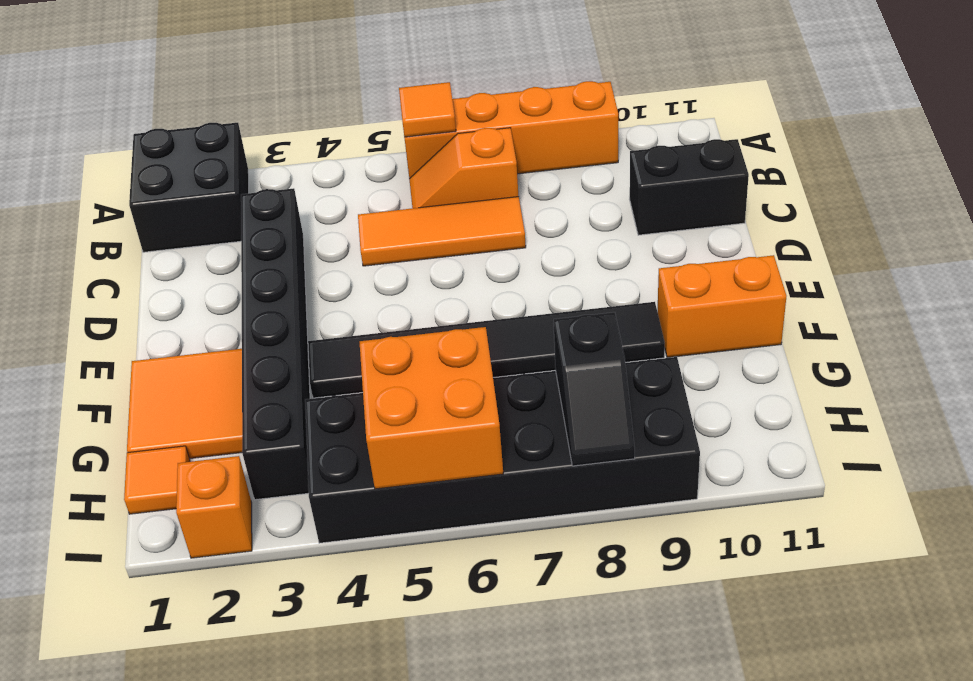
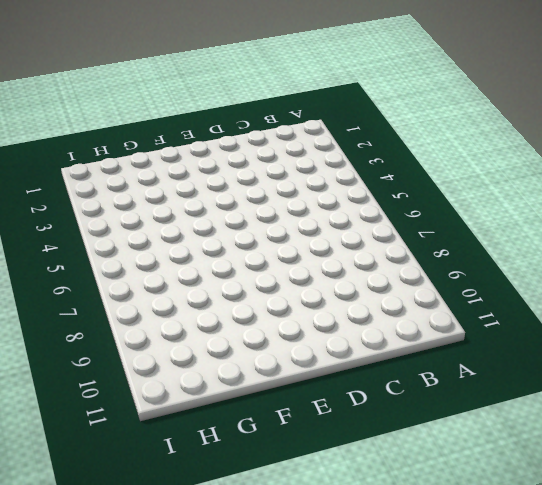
none -> black brick A1:B2 level 1
none -> orange brick A6:A9 level 1
none -> orange slope B6:B7 level 1 top 7

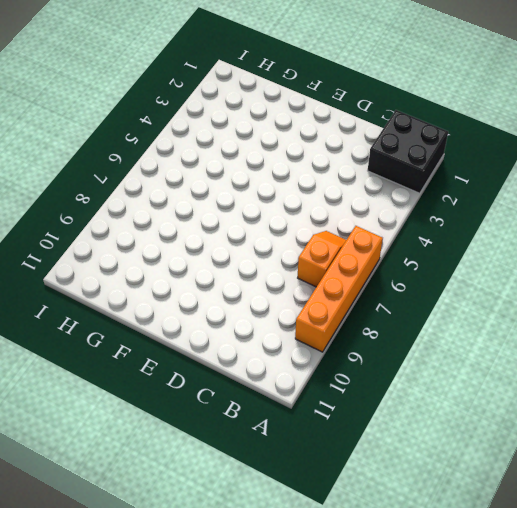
none -> black brick C3:H3 level 1
none -> orange tile C5:C7 level 1
none -> black brick C10:C11 level 1

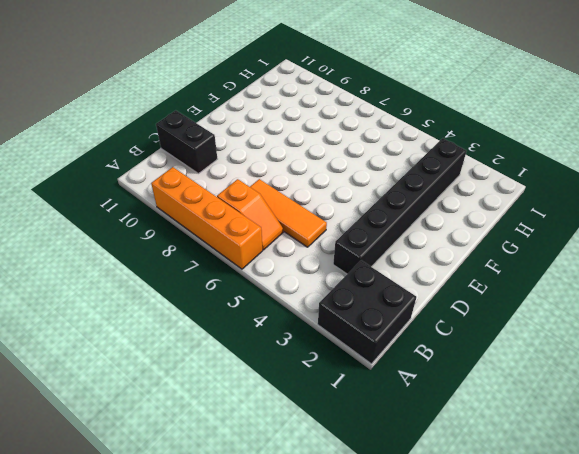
none -> orange tile F1:G2 level 1
none -> black tile F4:F9 level 1
none -> orange brick F10:F11 level 1

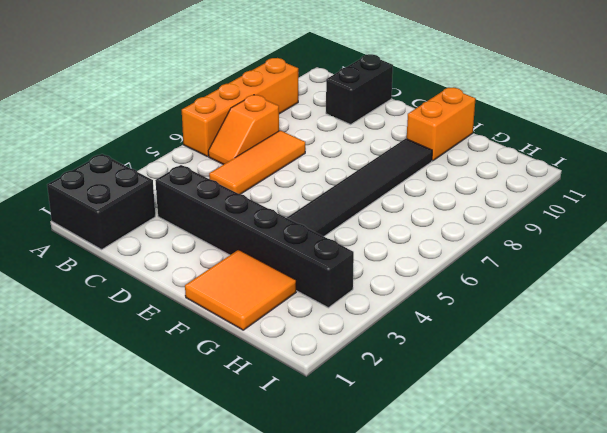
none -> orange tile H1 level 1
none -> black brick H4:I9 level 1
none -> orange brick I2 level 1

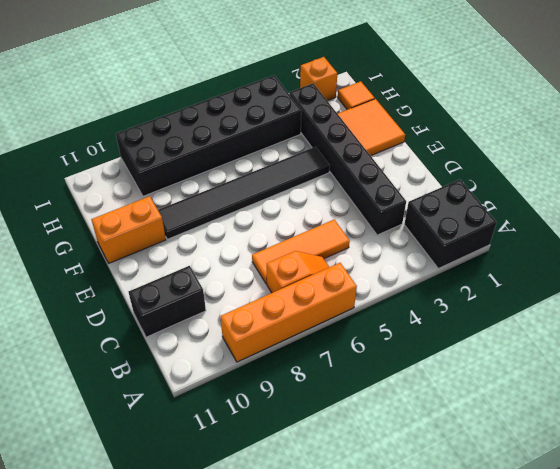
none -> orange tile A6 level 2
none -> orange brick H5:I6 level 2
none -> black slope H8:I8 level 2 top H

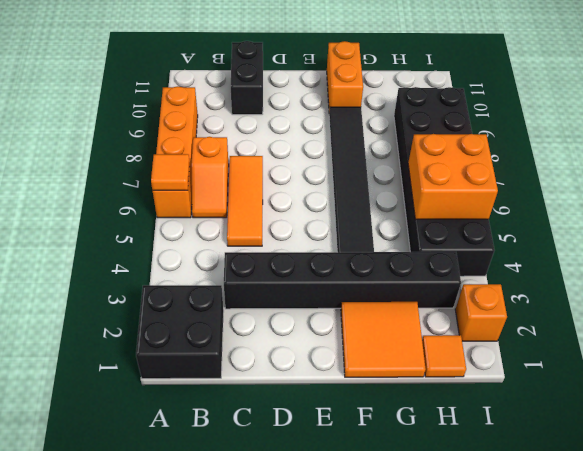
none -> black slope H8:I8 level 2 top H

